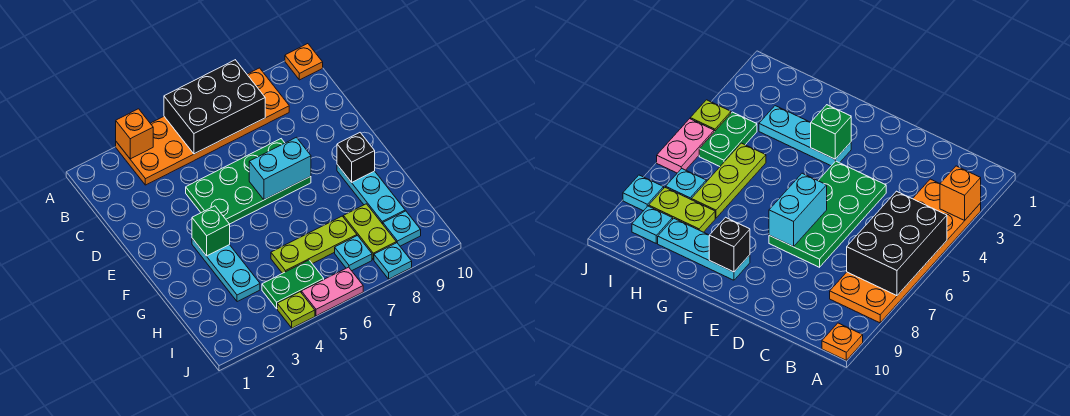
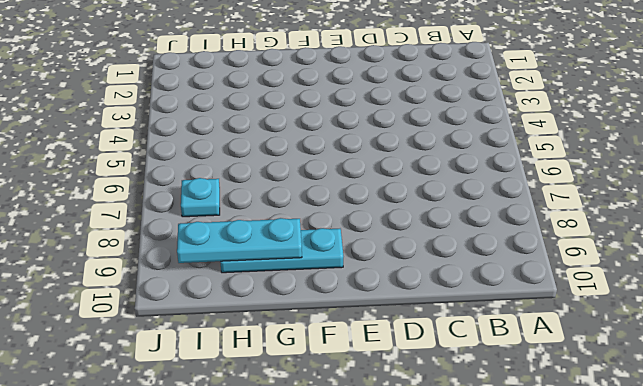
cyan plate G9:I9 level 2 -> cyan plate F3:H3 level 1
none -> orange plate A3:B8 level 1
none -> orange plate A10 level 1
none -> green plate D4:E7 level 1

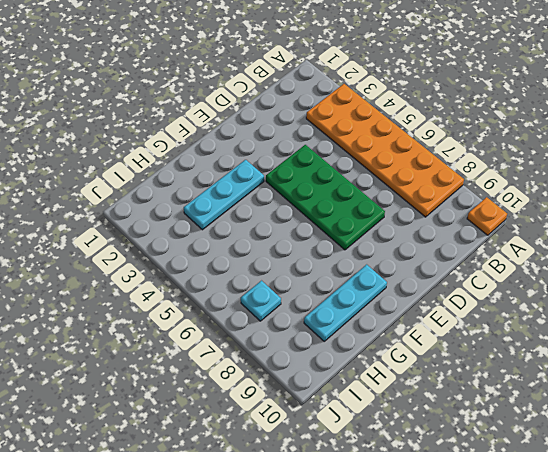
none -> lime plate H5:H7 level 1
none -> lime plate H8:I8 level 1
none -> green plate I4:I5 level 1

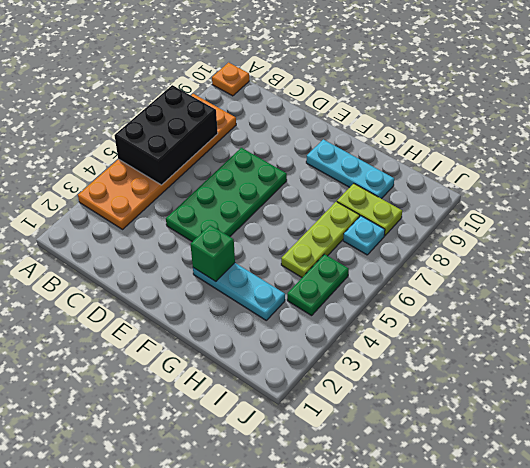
none -> cyan plate I9 level 1
none -> lime plate J4 level 1
none -> pink plate J5:J6 level 1

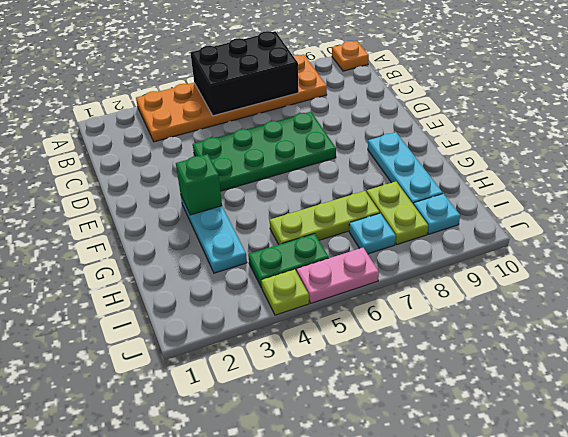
none -> cyan plate J8 level 1
none -> orange brick A3 level 2
none -> cyan brick E6:E7 level 2

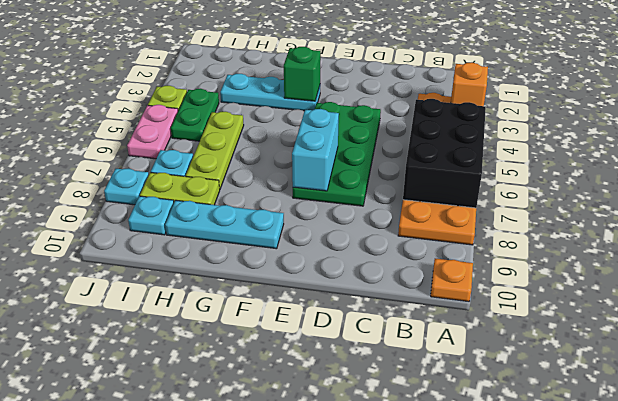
none -> black brick F9 level 2

